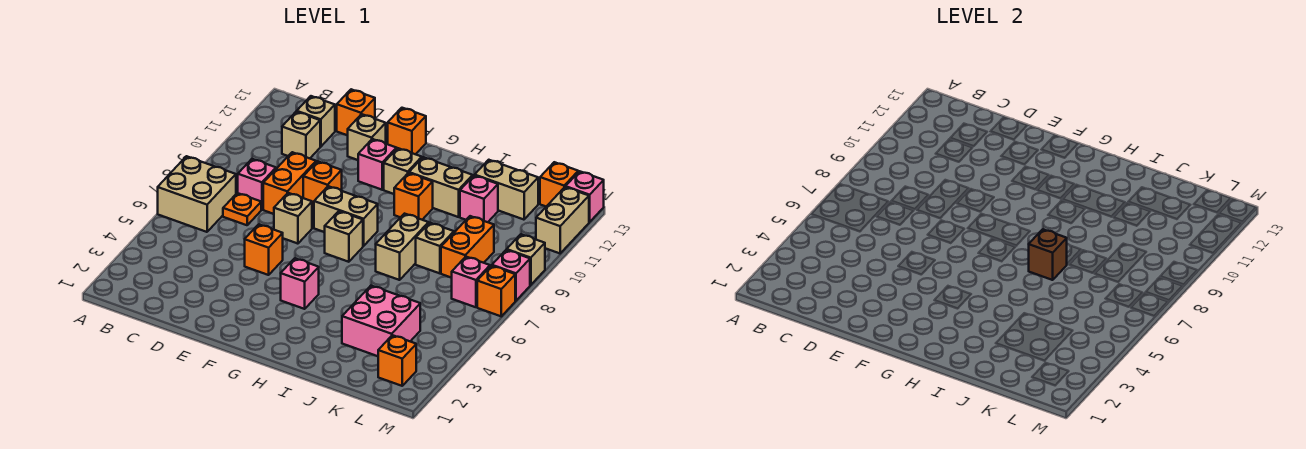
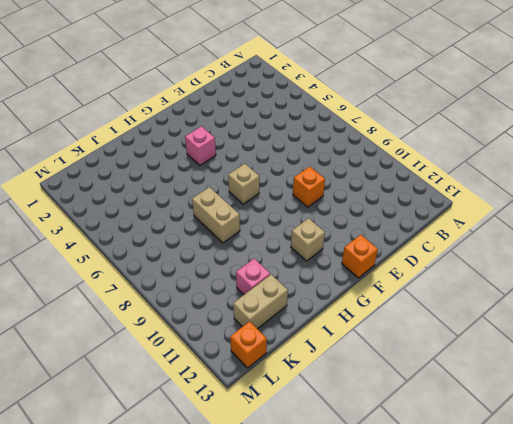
none -> tan brick A6:B7 level 1
none -> orange plate C7 level 1
none -> pink brick C8 level 1
none -> tan brick C11 level 1

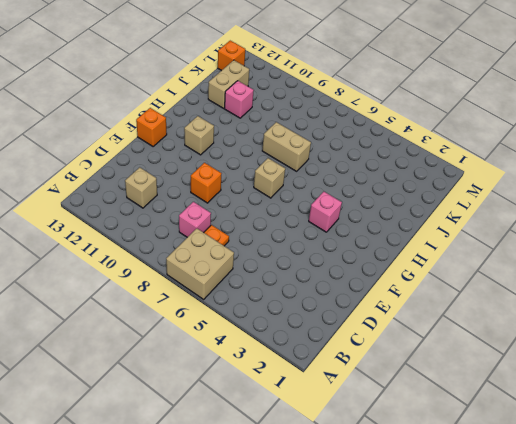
none -> tan brick C12 level 1
none -> orange brick D8:D9 level 1
none -> orange brick D13 level 1
none -> orange brick E5 level 1

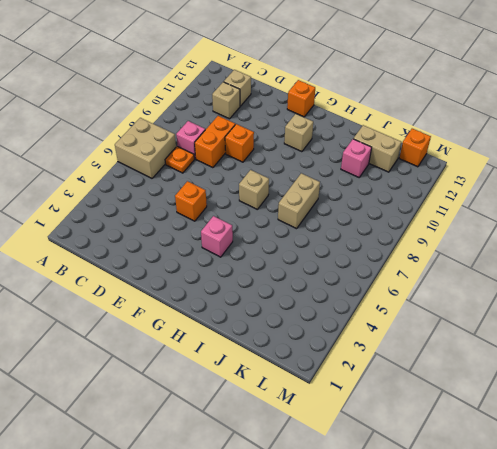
none -> orange brick D13 level 1
none -> tan brick E7 level 1
none -> tan brick E12 level 1
none -> tan brick F8:G8 level 1

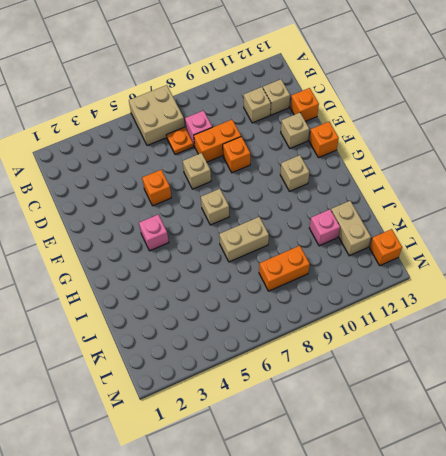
none -> tan brick F8:G8 level 1
none -> pink brick F11 level 1
none -> orange brick H10 level 1
none -> tan brick H11:I11 level 1

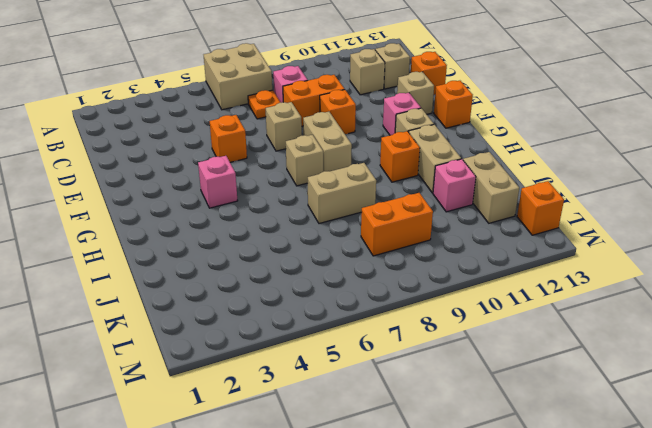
none -> pink brick J3:K4 level 1
none -> tan brick J8 level 1
none -> orange brick L2 level 1
none -> pink brick L7 level 1

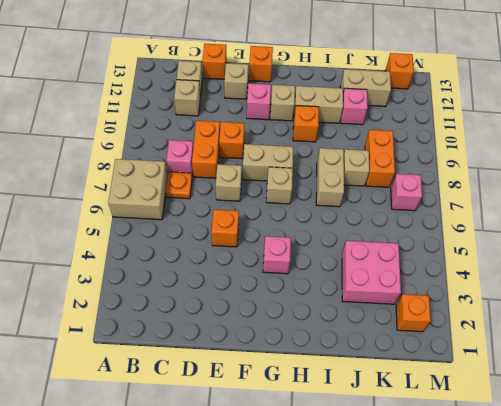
none -> orange brick M7 level 1
none -> pink brick M8 level 1
none -> tan brick M9 level 1
none -> tan brick M11:M12 level 1

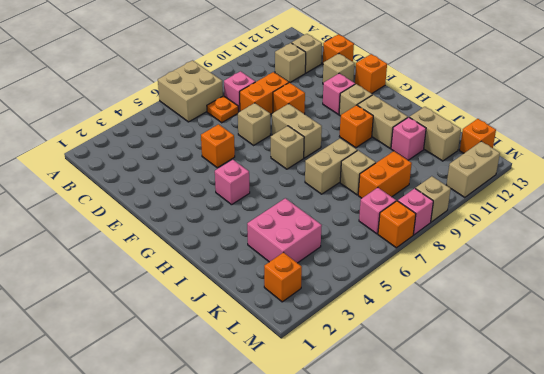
none -> pink brick M13 level 1
none -> brown brick I7 level 2

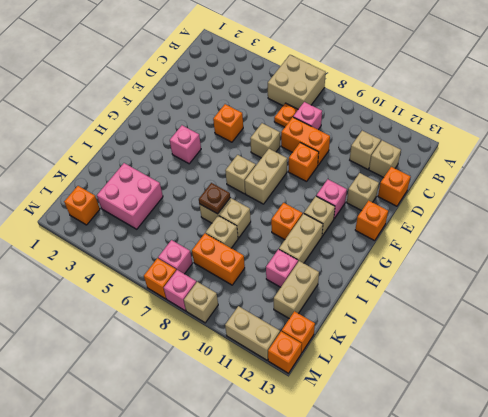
brown plate I7 level 2 -> brown brick I7 level 2
orange brick M13 level 1 -> pink brick M13 level 1

